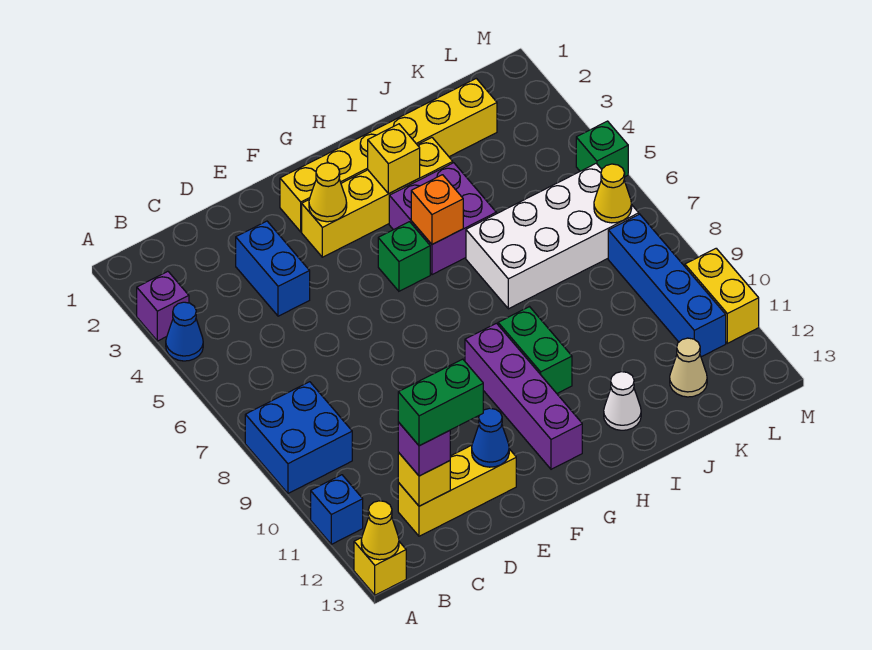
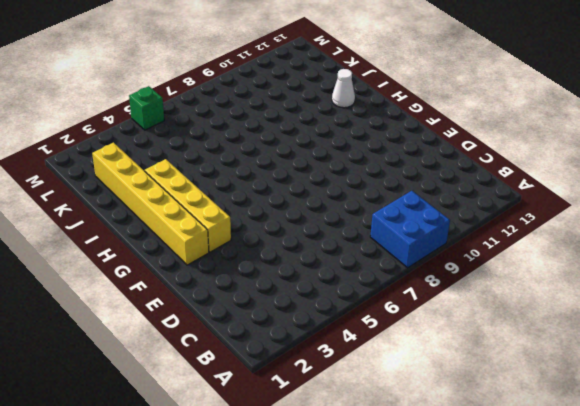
none -> purple brick A3 level 1
none -> blue cone A4 level 1
none -> blue brick A11 level 1

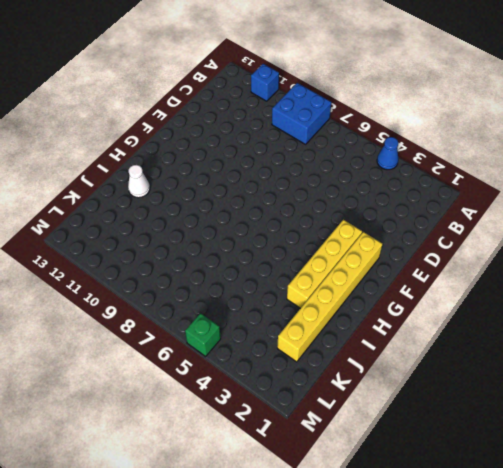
none -> purple brick A3 level 1
none -> yellow brick A13 level 1
none -> yellow brick C12:E12 level 1

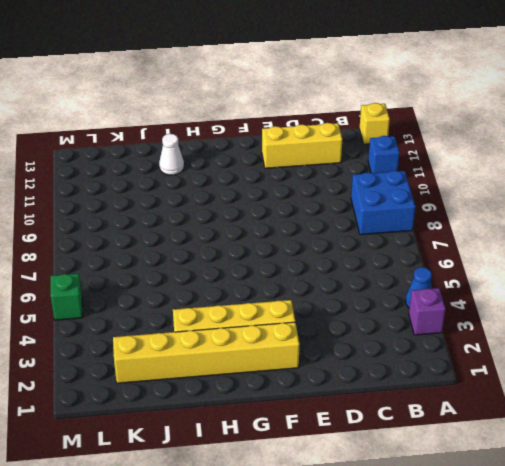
none -> blue brick D3:D4 level 1
none -> green brick G5 level 1
none -> purple brick G9:G12 level 1

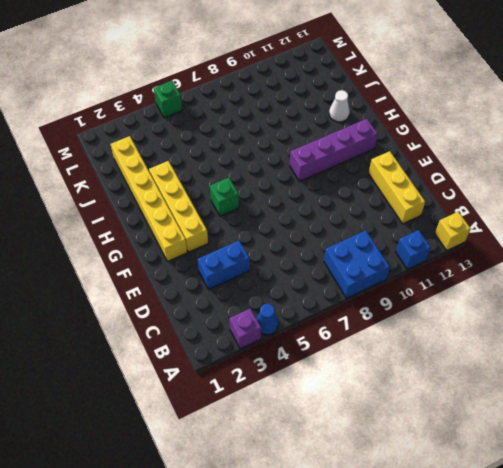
none -> purple brick H4:I5 level 1
none -> green brick H9:H10 level 1
none -> white brick I6:L7 level 1

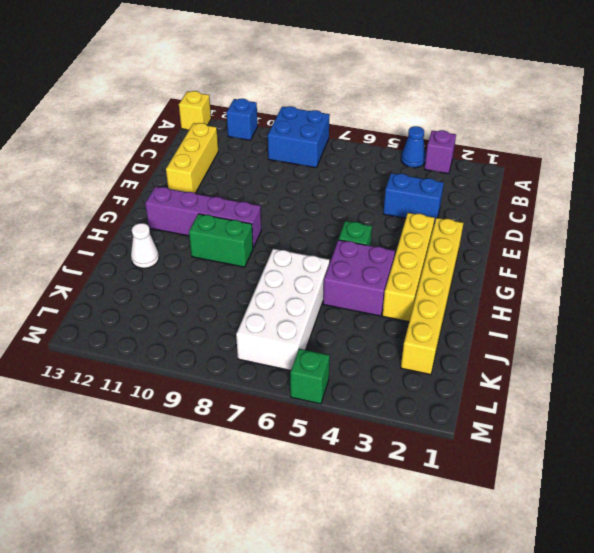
none -> tan cone K12 level 1
none -> blue brick L8:L11 level 1
none -> yellow brick M10:M11 level 1

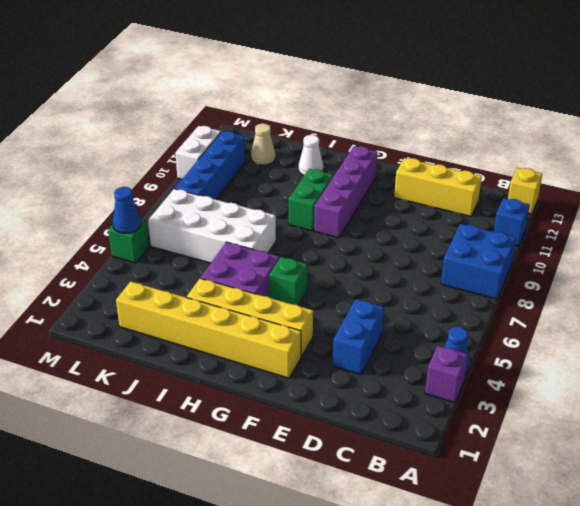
blue cone M5 level 2 -> blue cone E12 level 2
white brick M10:M11 level 1 -> yellow brick M10:M11 level 1
none -> yellow cone A13 level 2
none -> yellow brick C12 level 2
none -> yellow cone F3 level 2

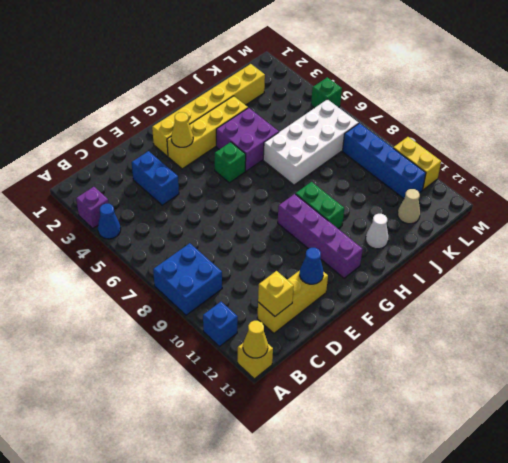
none -> yellow brick H3 level 2
none -> orange brick H5 level 2
none -> yellow cone L7 level 2

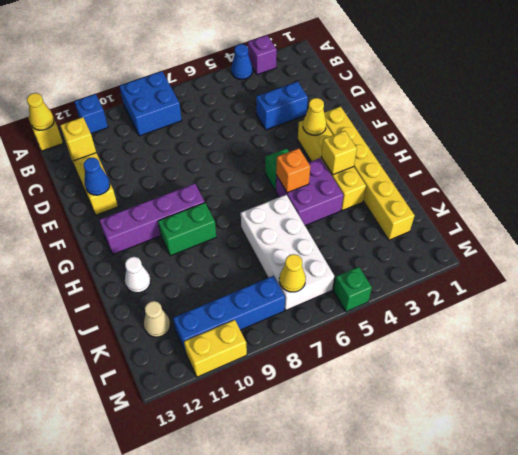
none -> purple brick C12 level 3
none -> green brick C12:D12 level 4

